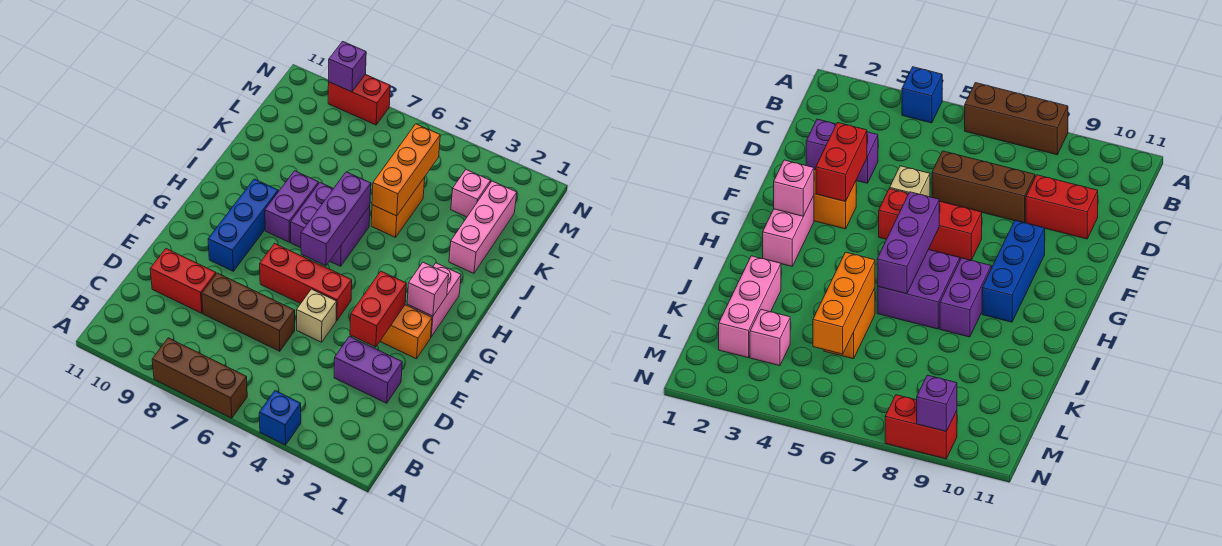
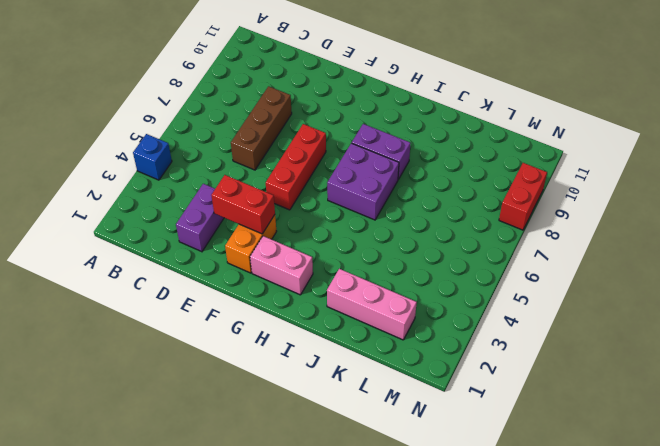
none -> brown brick A6:A8 level 1
none -> red brick D9:D10 level 1
none -> tan brick E5 level 1

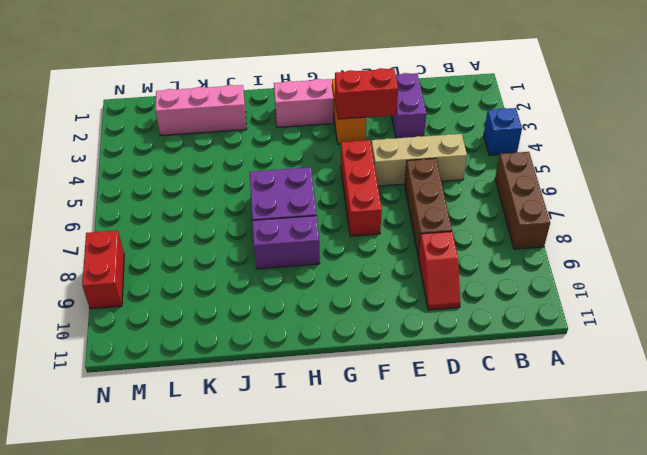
tan brick C5:E5 level 1 -> tan brick E5 level 1
red slope D9:D10 level 1 top 9 -> red brick D9:D10 level 1
none -> blue brick F9:H9 level 1
none -> orange brick J5:K5 level 1
none -> pink brick L3 level 1

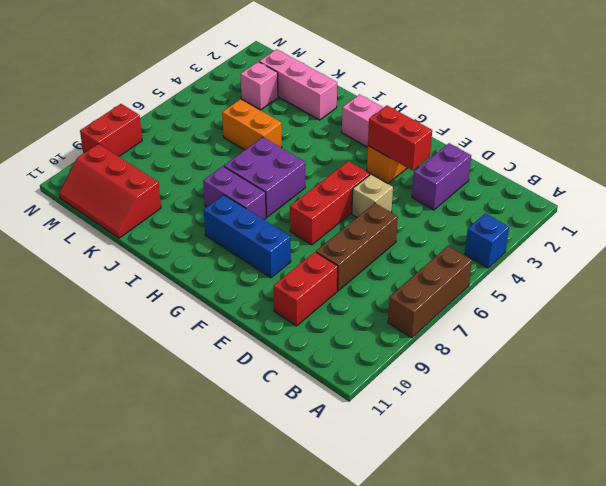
red slope K10:M11 level 1 top 10 -> none
none -> pink brick G2 level 2
none -> purple brick G6:I6 level 2
none -> orange brick J5:L5 level 2

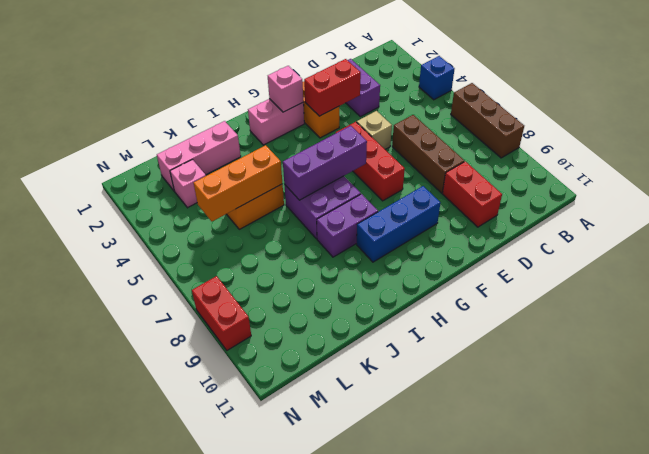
none -> purple brick N9 level 2

